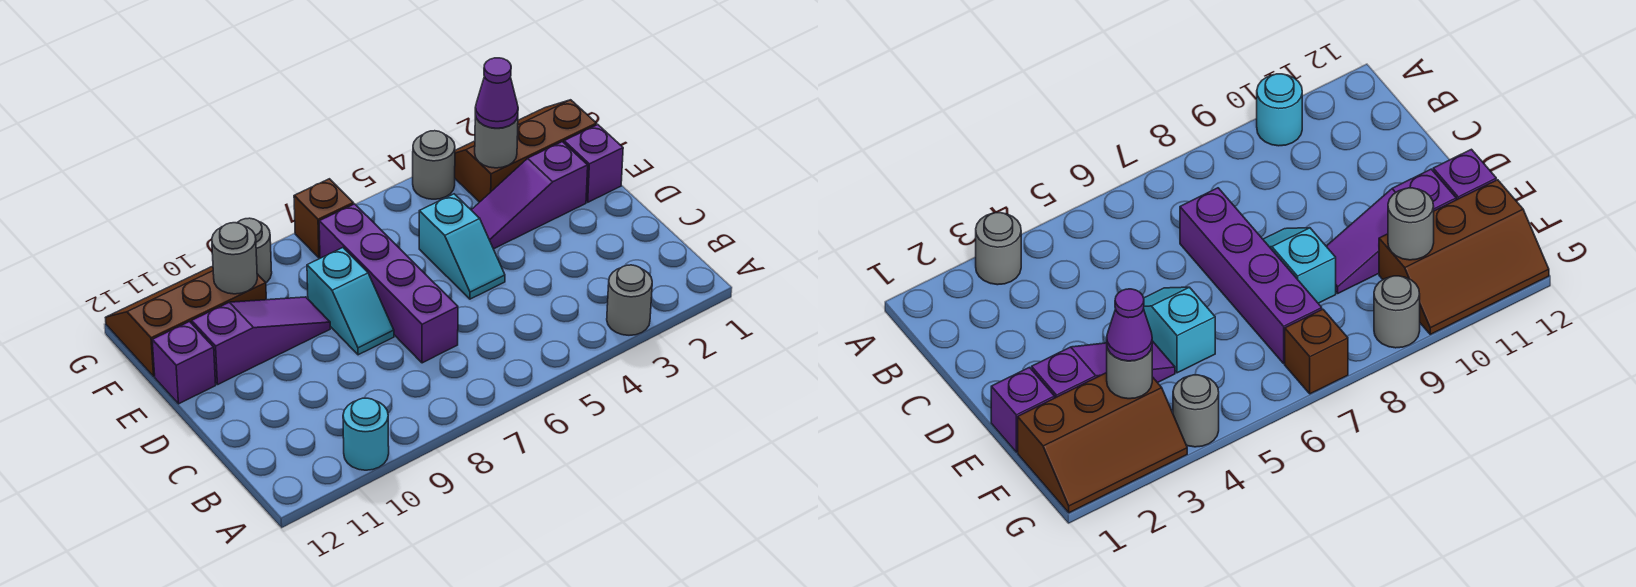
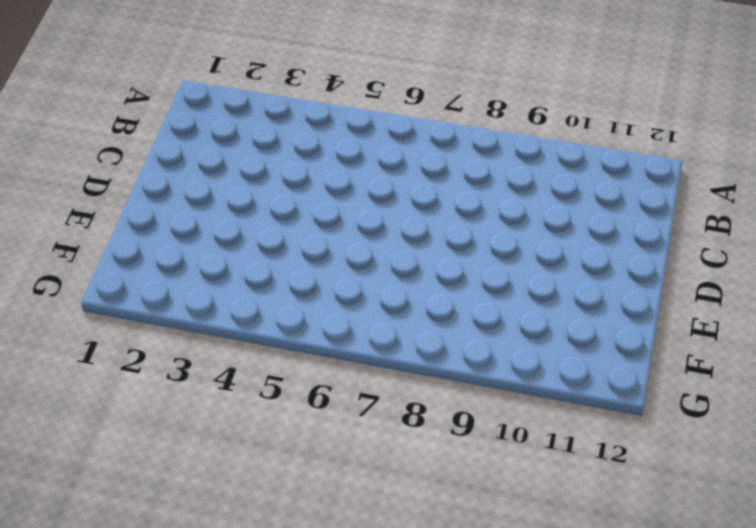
none -> grey round brick A3 level 1
none -> cyan round brick A10 level 1
none -> purple brick C7:F7 level 1

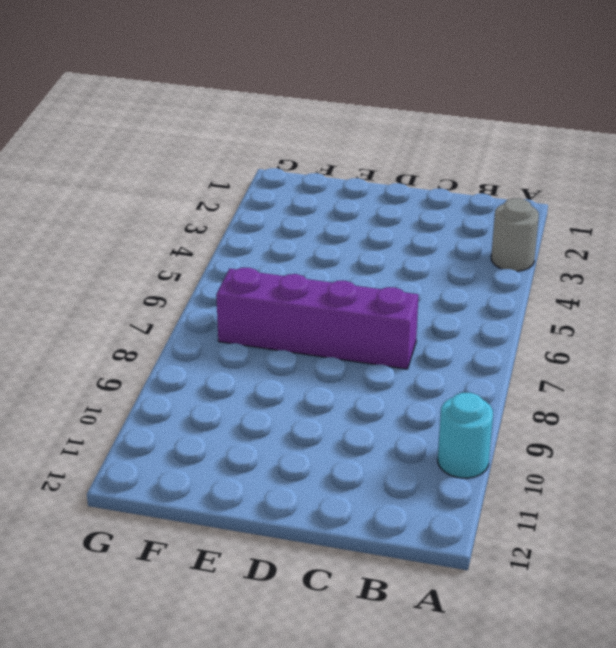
none -> cyan slope D5:E5 level 1 top E
none -> cyan slope D8:E8 level 1 top E
none -> purple brick E1 level 1

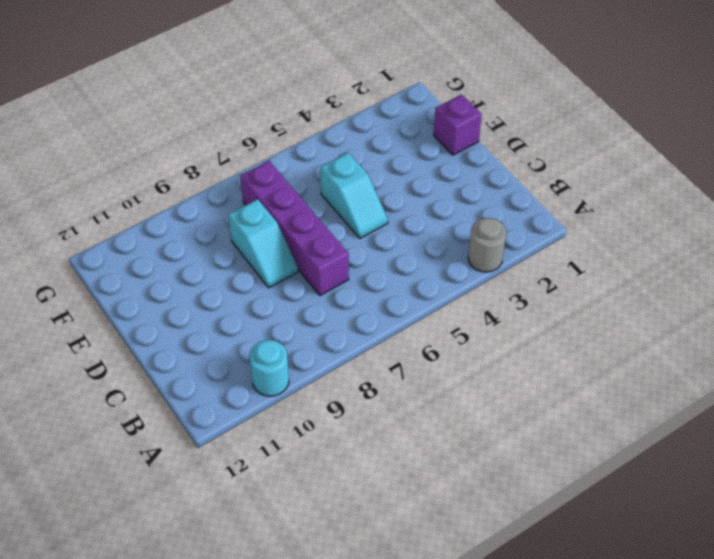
none -> purple slope E2:E4 level 1 top 2
none -> purple slope E9:E11 level 1 top 11
none -> purple brick E12 level 1

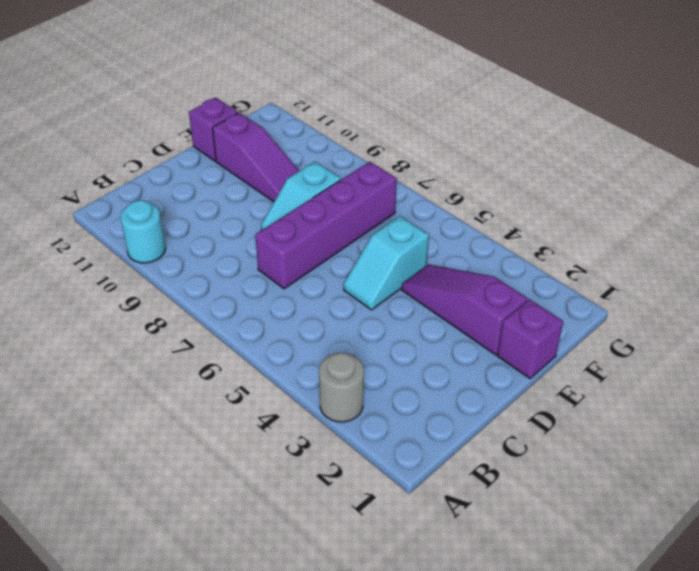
none -> brown slope F1:G3 level 1 top F
none -> brown slope F10:G12 level 1 top F
none -> grey round brick G4 level 1

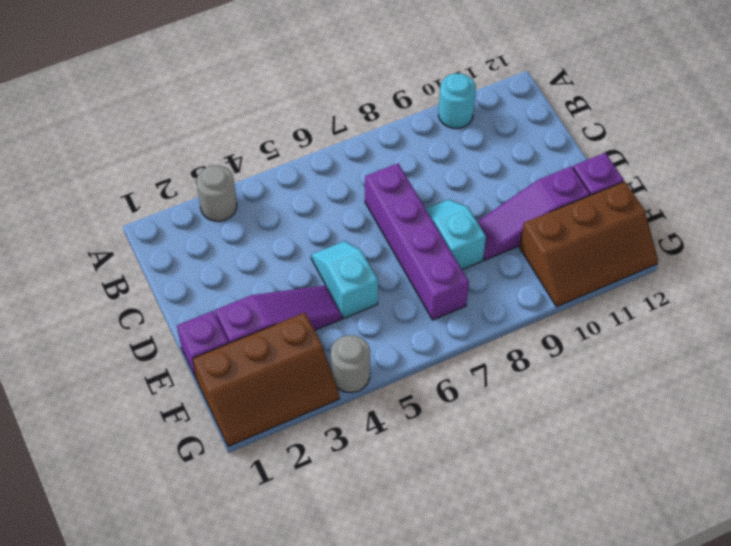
none -> brown brick G7 level 1
none -> grey round brick G9 level 1
none -> grey round brick F3 level 2

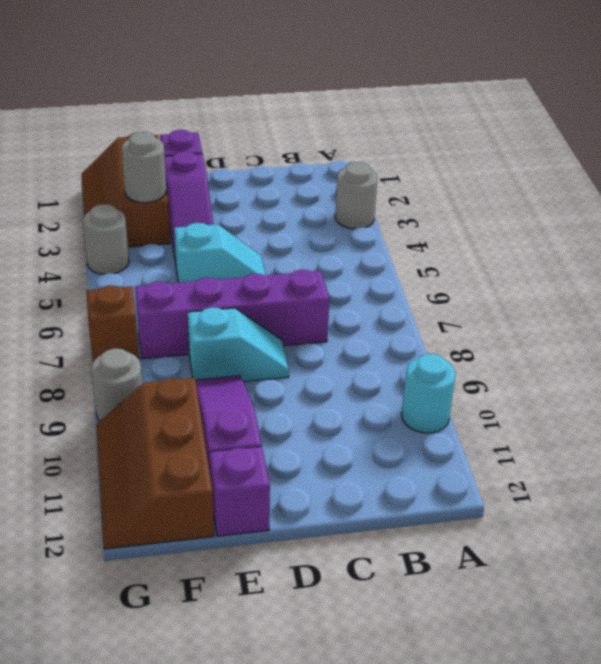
none -> grey round brick F10 level 2
none -> purple cone F3 level 3

